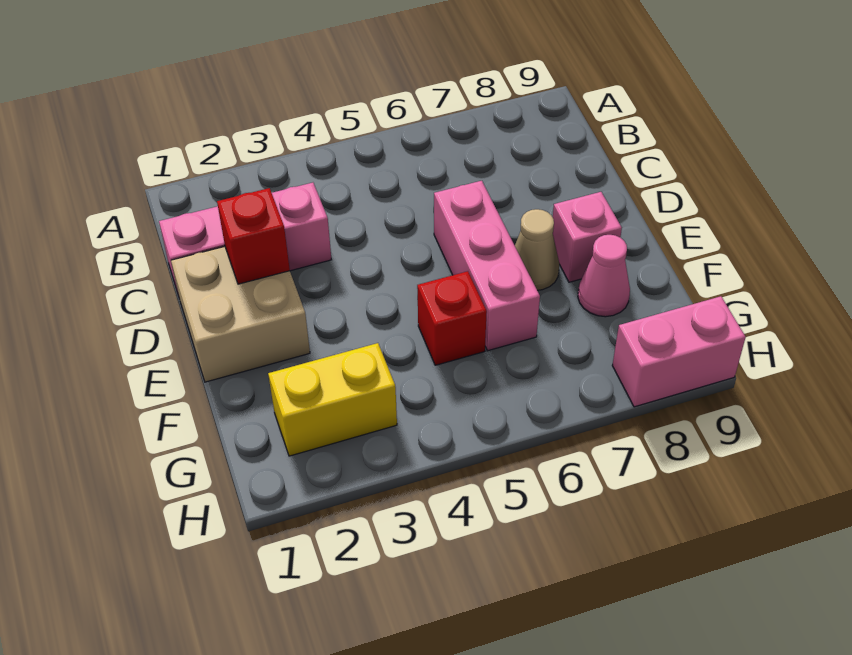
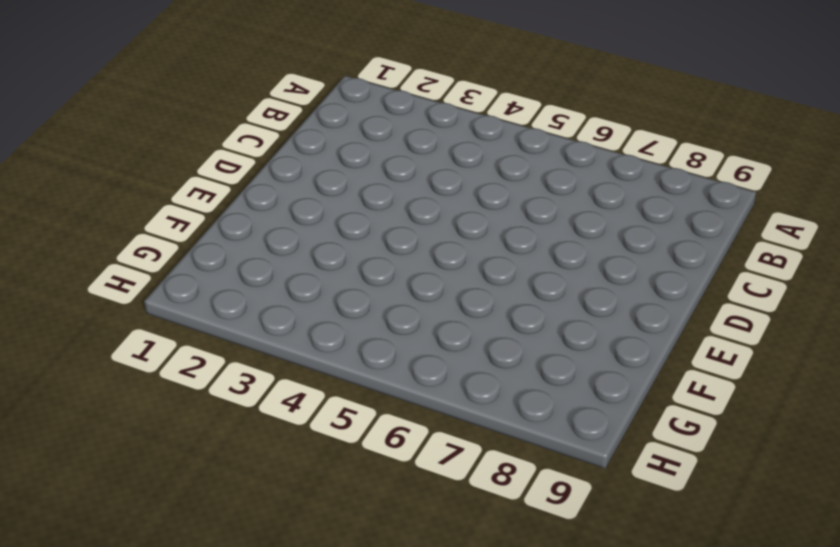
none -> pink brick C1:C3 level 1
none -> tan brick D1:E2 level 1

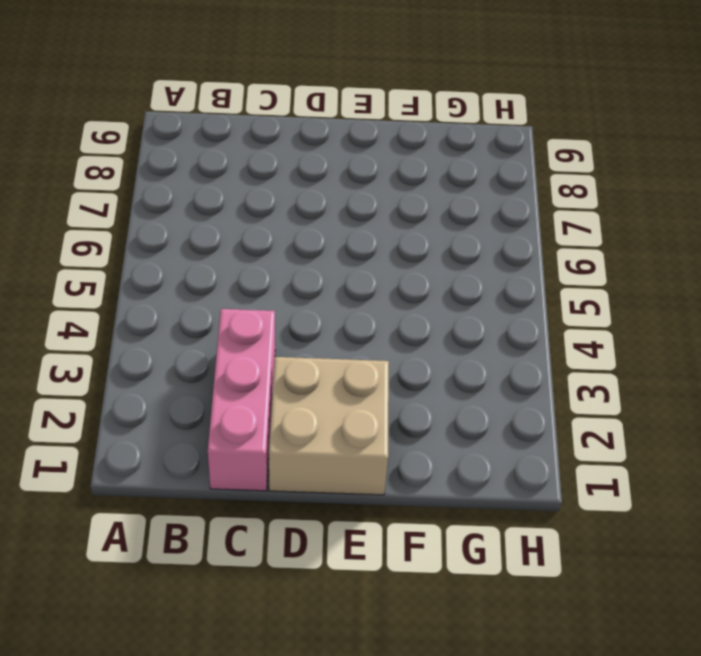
none -> pink brick D6:F6 level 1
none -> tan cone E7 level 1

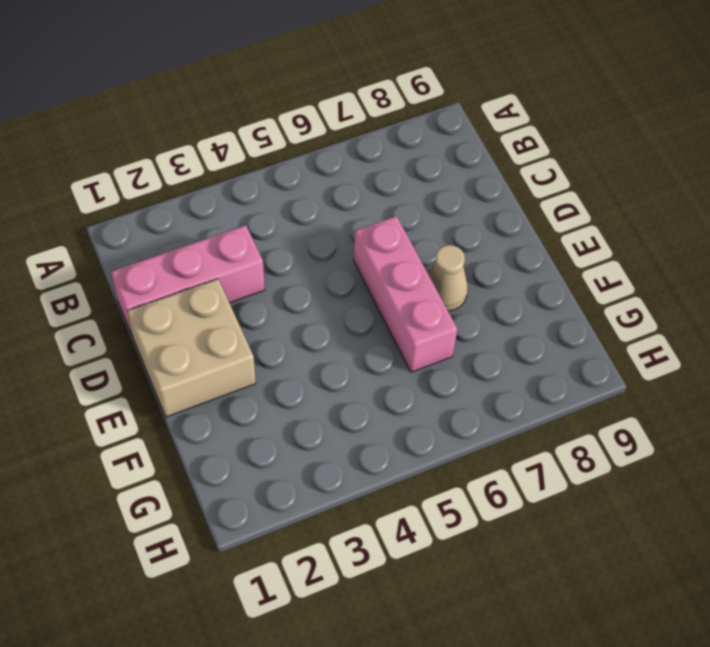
none -> pink brick E8 level 1
none -> red brick F5 level 1

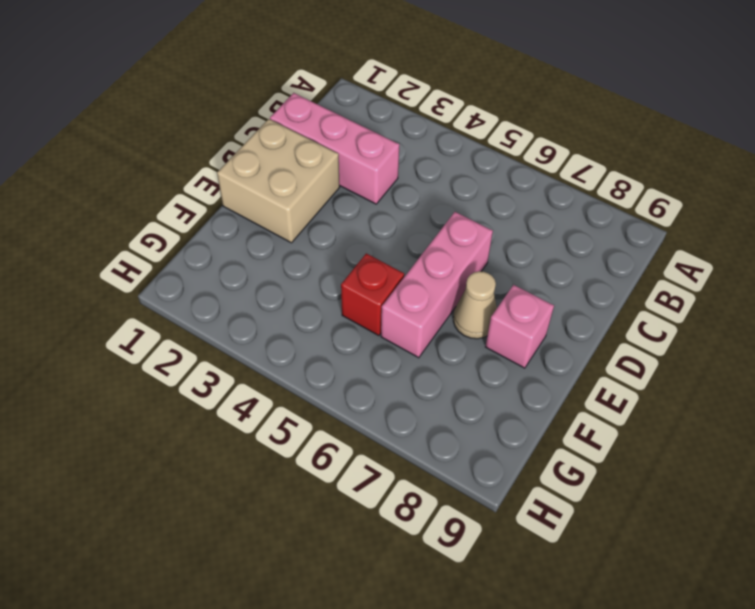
none -> pink cone F8 level 1
none -> yellow brick G2:G3 level 1

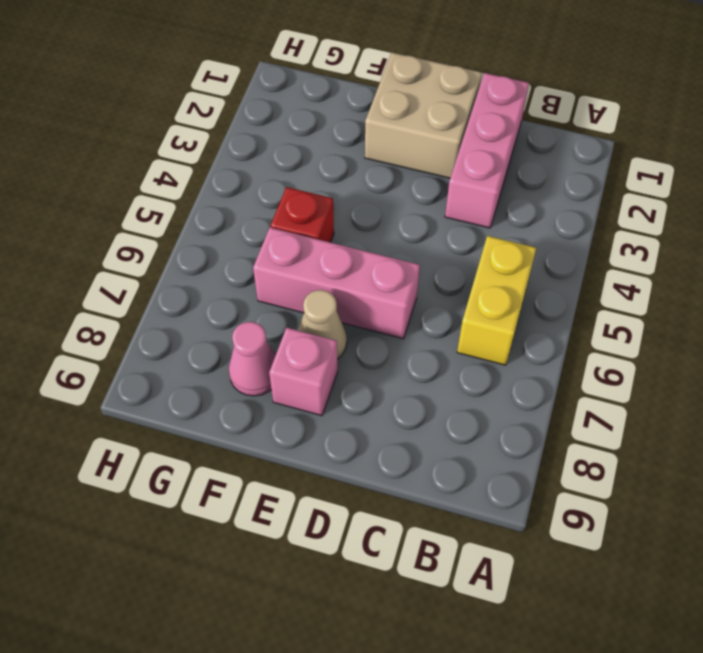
yellow brick B5:B6 level 1 -> yellow brick G2:G3 level 1
none -> pink brick H8:H9 level 1
none -> red brick D2 level 2

